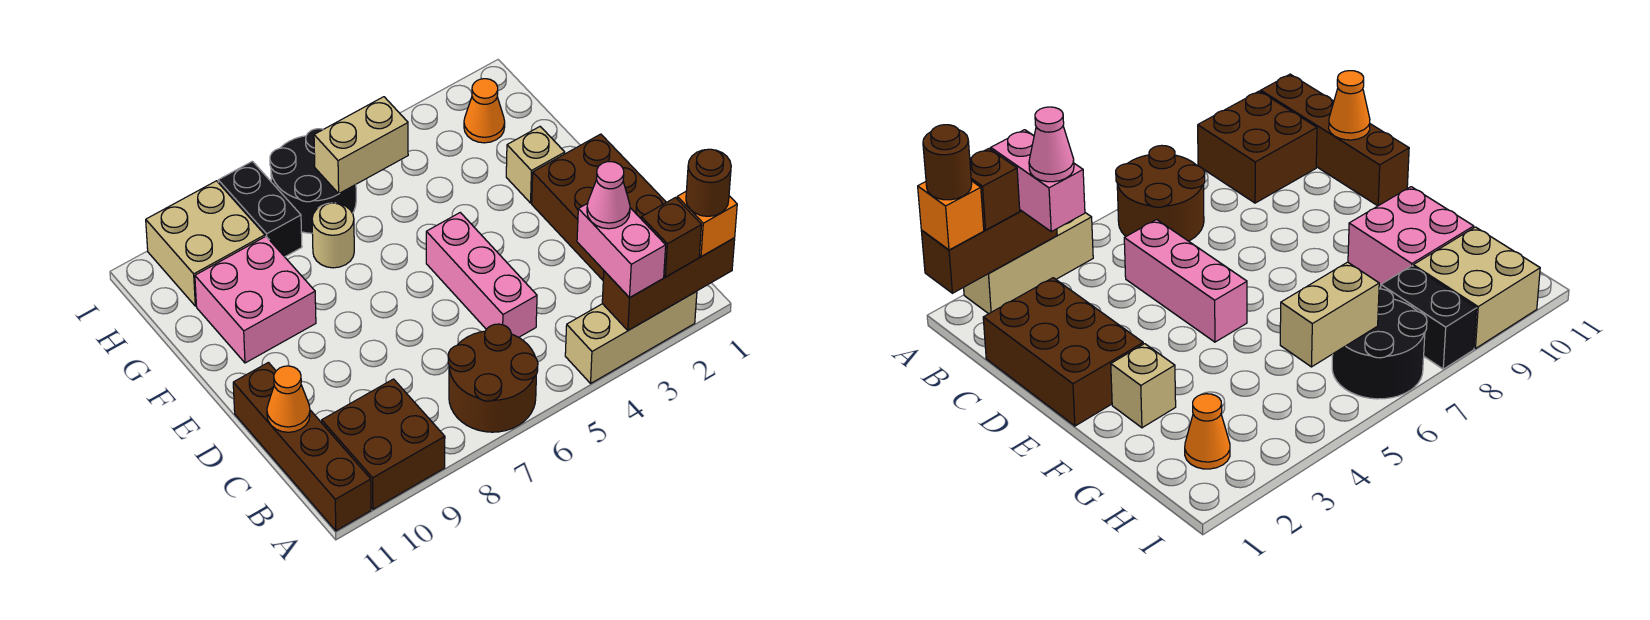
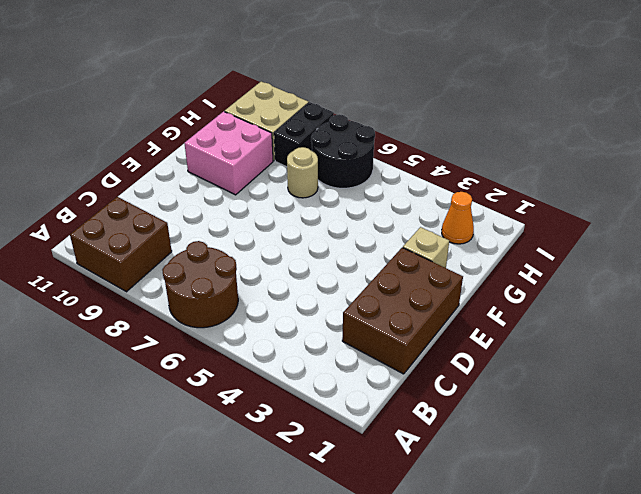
none -> tan brick A2:A4 level 1
none -> brown brick A11:D11 level 1
none -> pink brick C5:E5 level 1

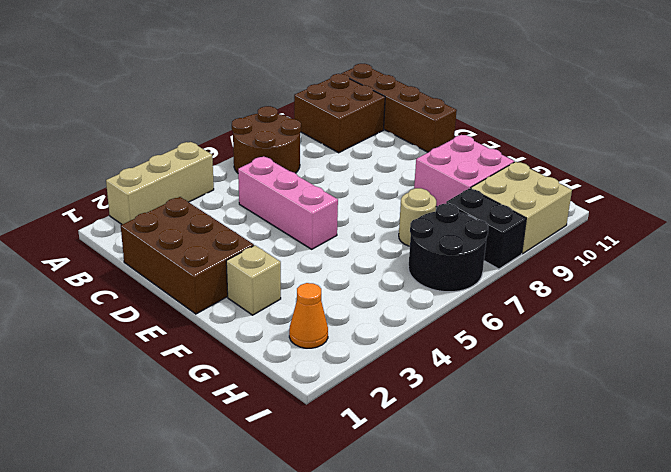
none -> brown brick A1:A3 level 2
none -> orange cone C11 level 2
none -> tan brick H5:H6 level 2

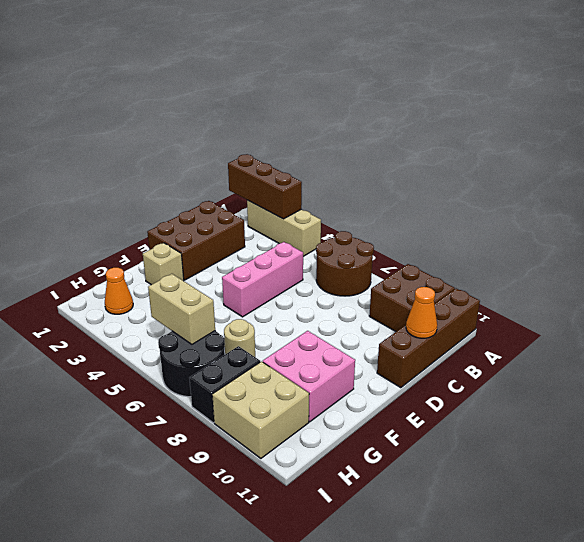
none -> orange brick A1 level 3
none -> brown brick A2 level 3
none -> pink brick A3:B3 level 3

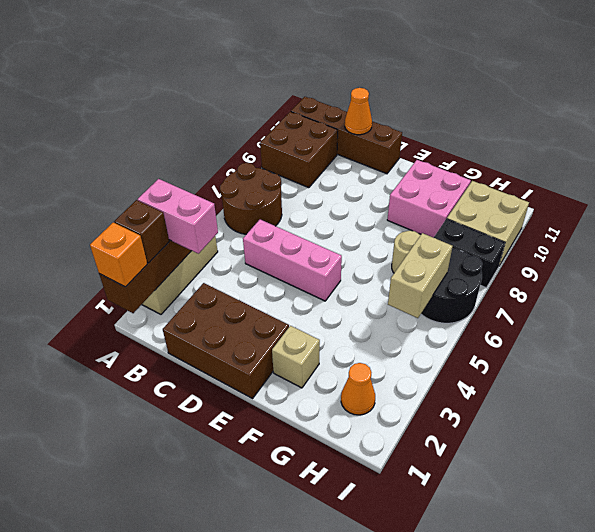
none -> brown round brick A1 level 4
none -> pink cone B3 level 4

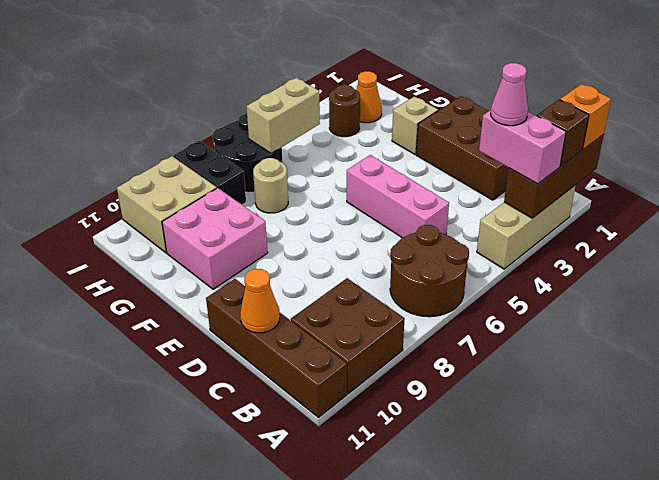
brown round brick H3 level 1 -> brown round brick A1 level 4

